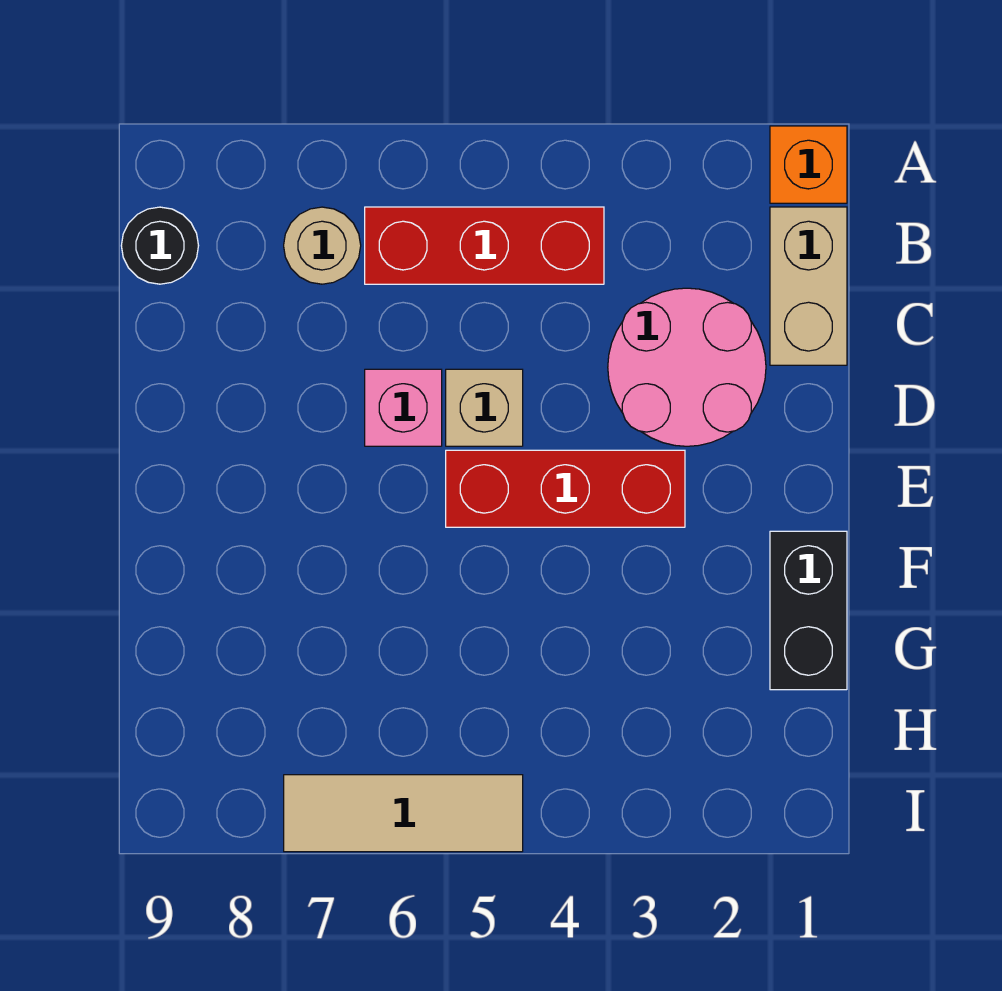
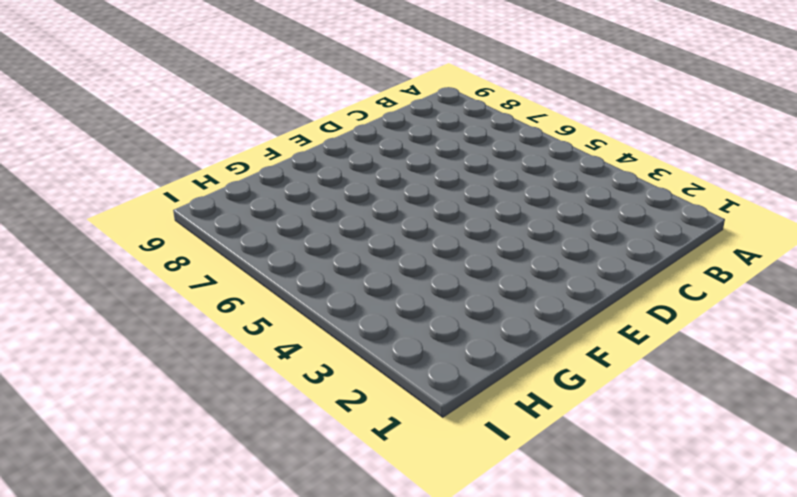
none -> orange brick A1 level 1
none -> tan brick B1:C1 level 1

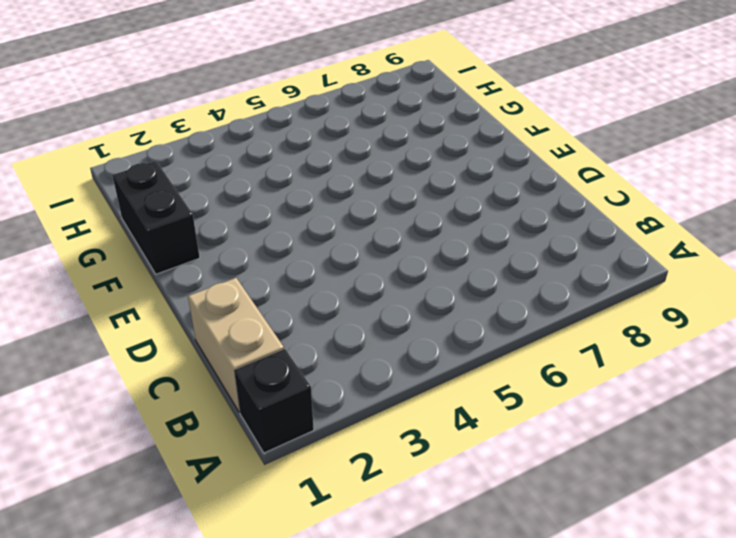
black brick A1 level 1 -> orange brick A1 level 1
none -> red brick B4:B6 level 1
none -> tan round brick B7 level 1

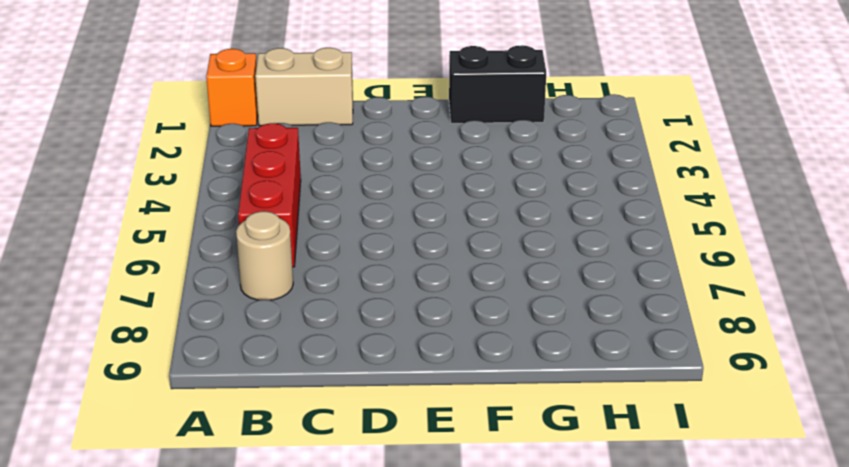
none -> black round brick B9 level 1
none -> pink round brick C2:D3 level 1

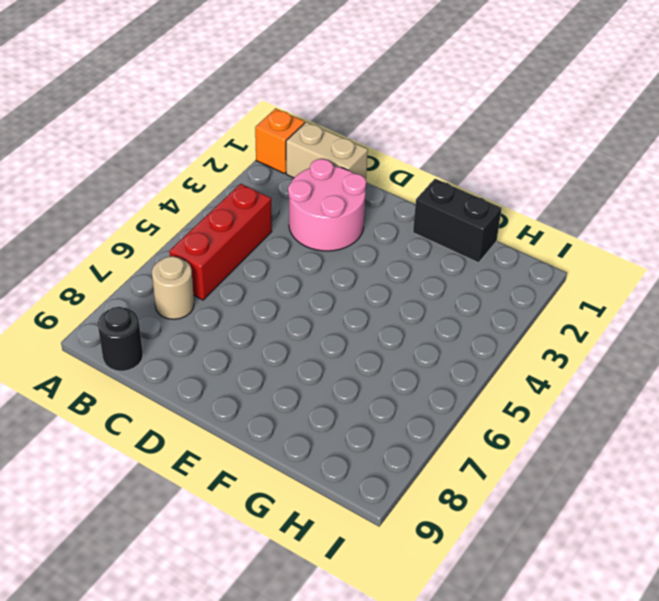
none -> tan brick D5 level 1
none -> pink brick D6 level 1

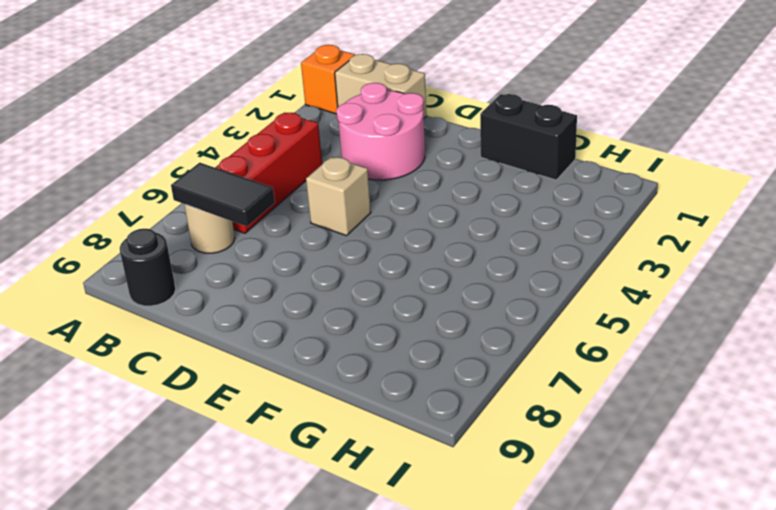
black tile B7:C7 level 2 -> none
none -> pink brick D6 level 1
none -> red brick E3:E5 level 1

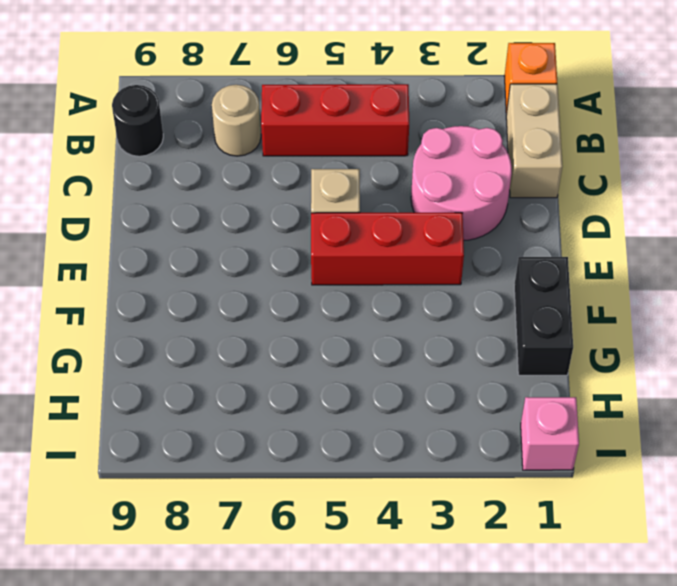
pink brick I1 level 1 -> pink brick D6 level 1
none -> tan tile I5:I7 level 1

